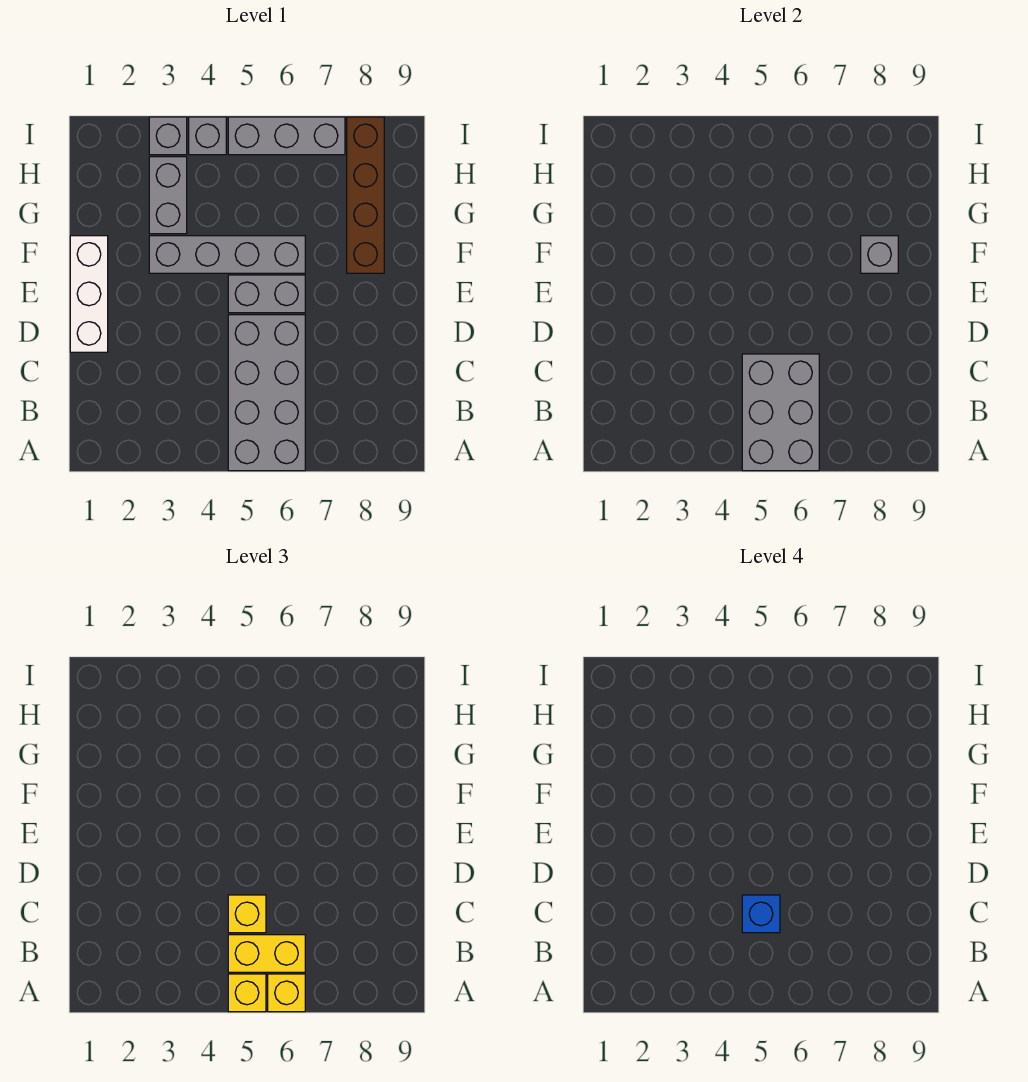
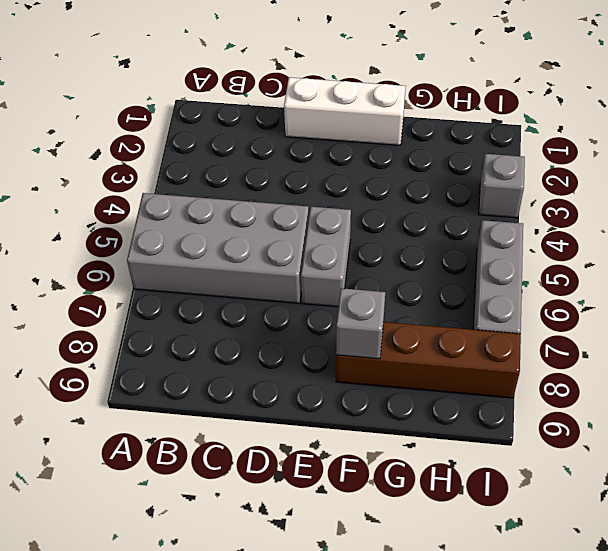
none -> grey brick F3:F6 level 1
none -> grey brick G3:H3 level 1
none -> grey brick I4 level 1

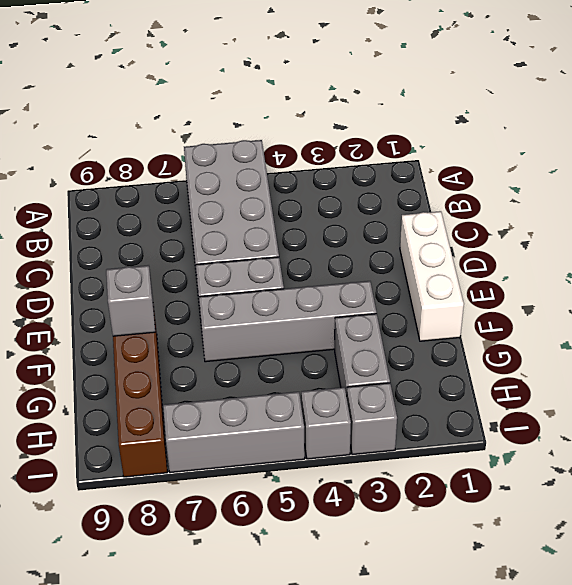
none -> grey brick A5:C6 level 2
none -> yellow brick A5 level 3
none -> yellow brick A6 level 3

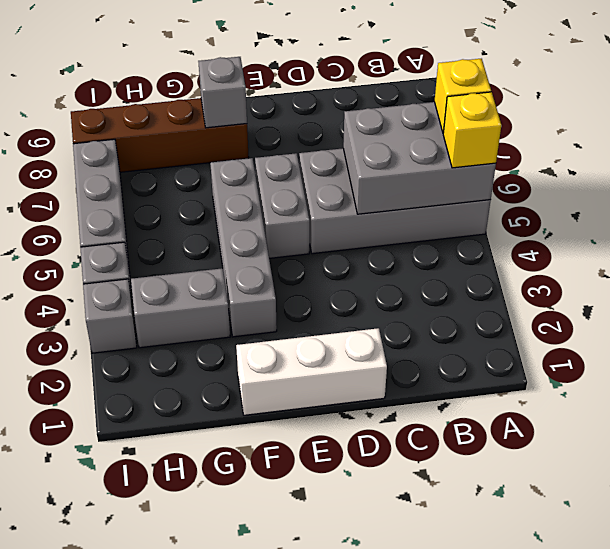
none -> yellow brick B5:B6 level 3
none -> yellow brick C5 level 3
none -> blue brick C5 level 4

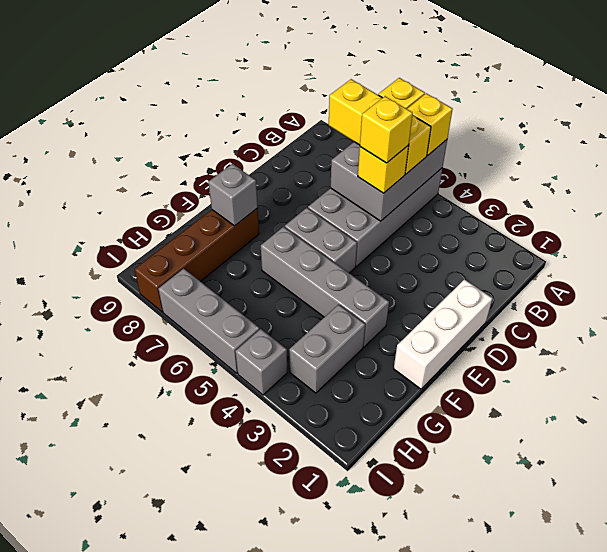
yellow brick B5:B7 level 3 -> yellow brick B5:B6 level 3
yellow brick C5 level 4 -> blue brick C5 level 4
none -> grey brick I3 level 1

